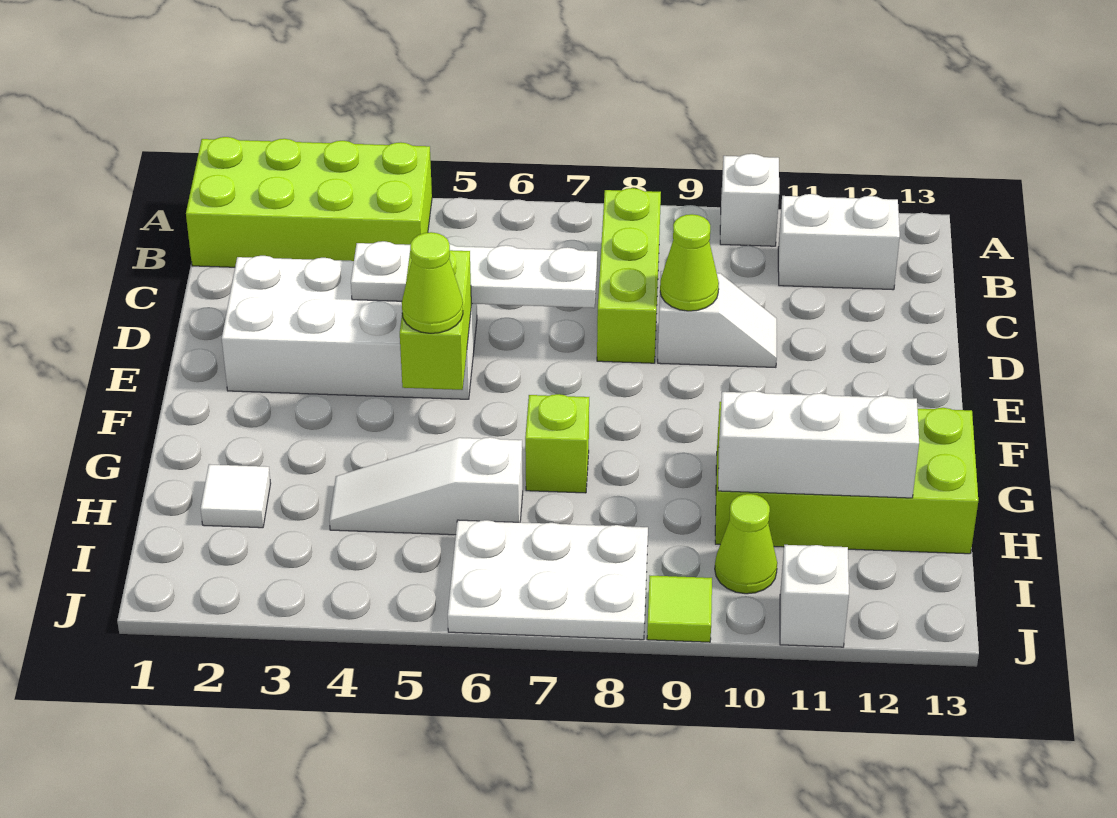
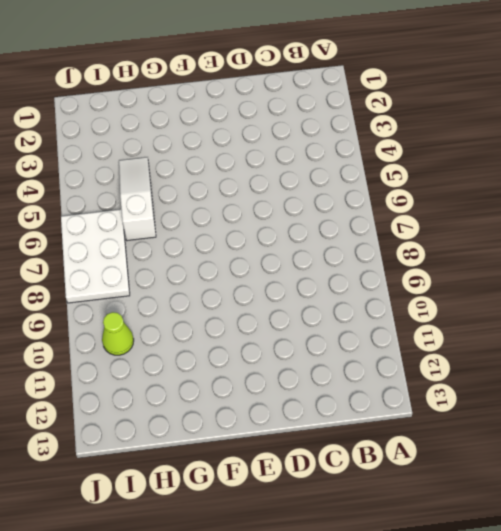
none -> lime brick A1:B4 level 1
none -> white brick A10 level 1
none -> lime brick B8:D8 level 1

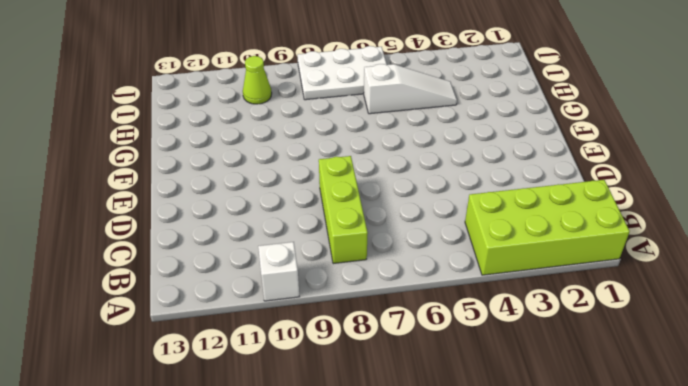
none -> white brick B11:B12 level 1
none -> white brick D2:E5 level 1
none -> white slope D9:D10 level 1 top 9

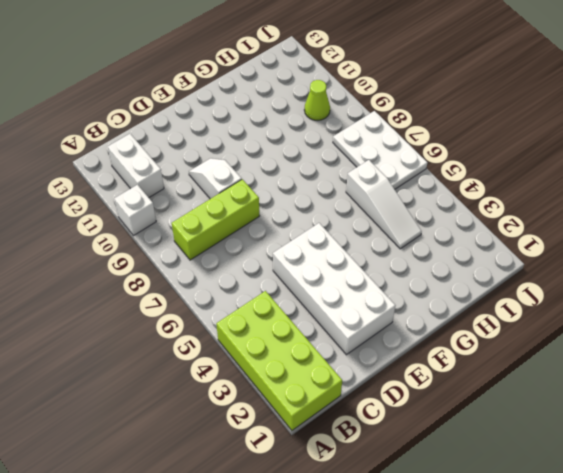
none -> lime brick G7 level 1
none -> lime brick G10:H13 level 1
none -> white tile H2 level 1

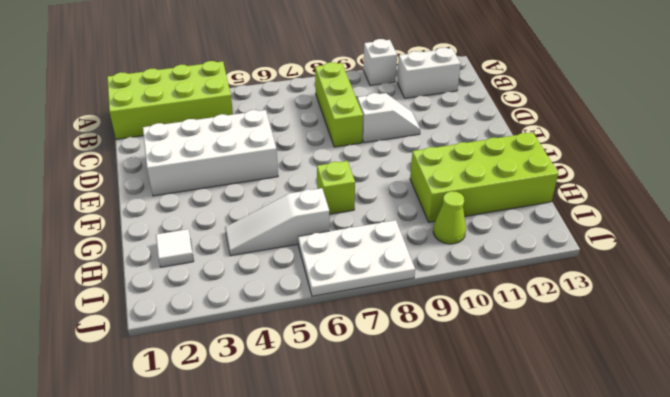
none -> lime tile J9 level 1
none -> white brick J11 level 1
none -> white plate D4:D7 level 2

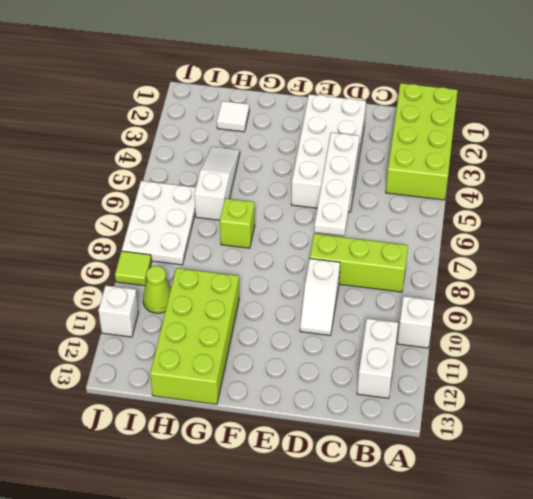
none -> lime cone D9 level 2
none -> lime brick E5:F5 level 2
none -> white brick H10:H12 level 2

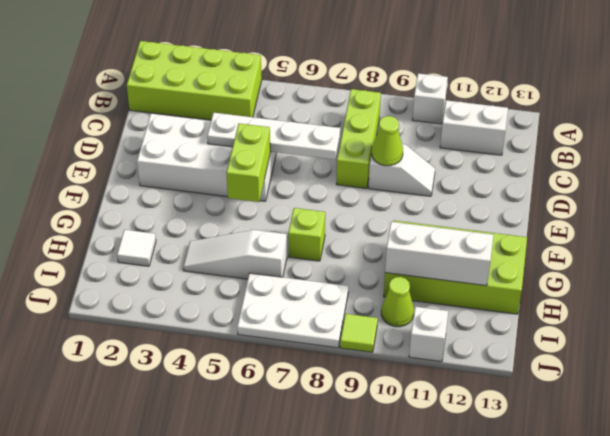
none -> lime cone F5 level 3

